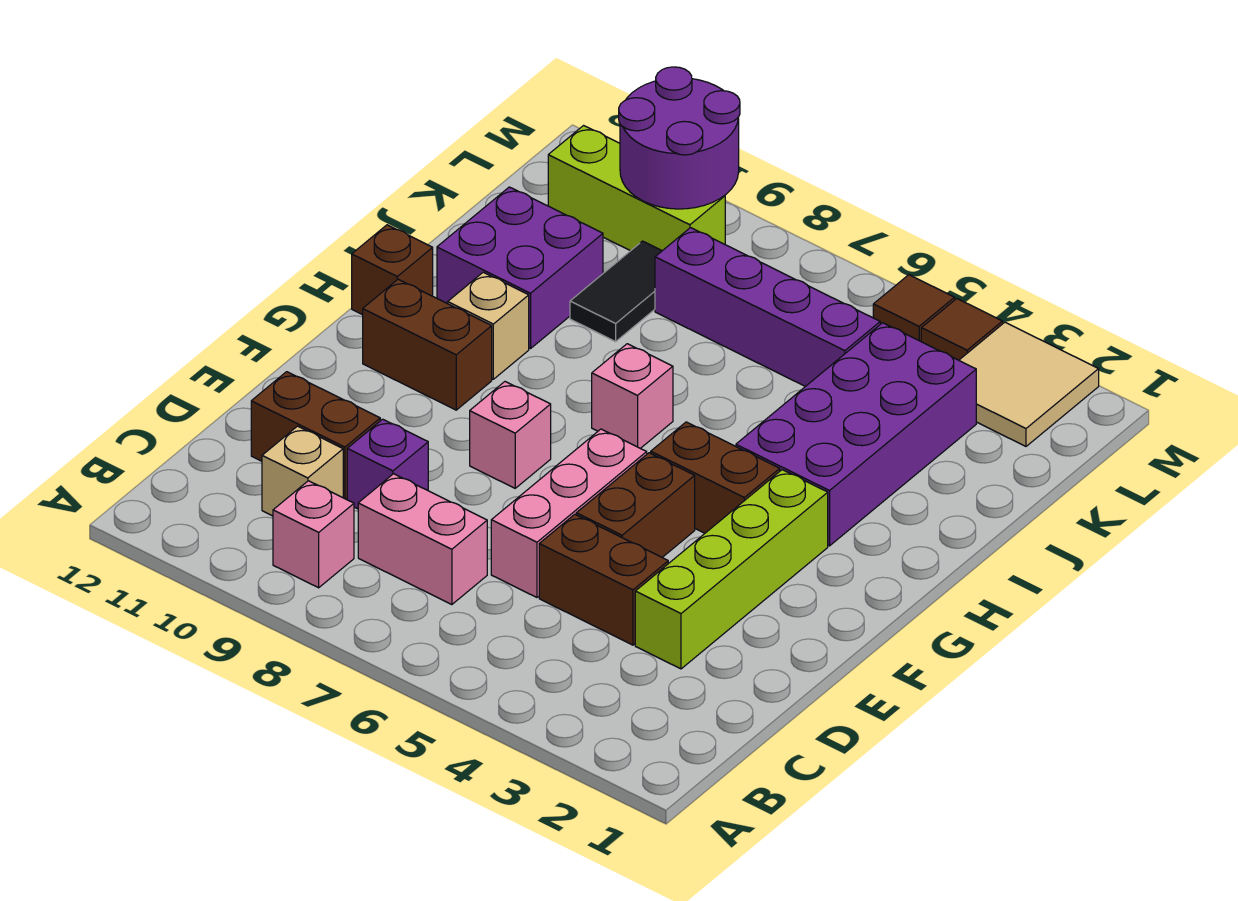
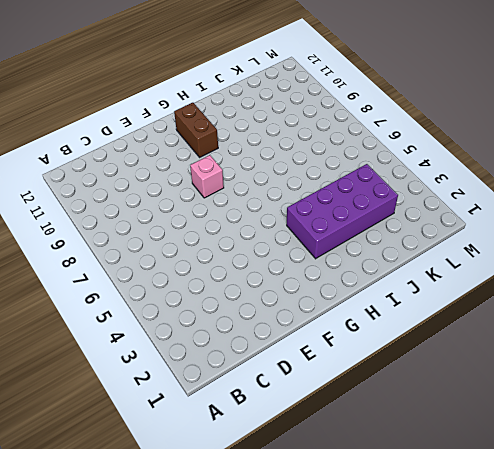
none -> pink brick B9 level 1
none -> pink brick C7:C8 level 1
none -> tan brick C10 level 1

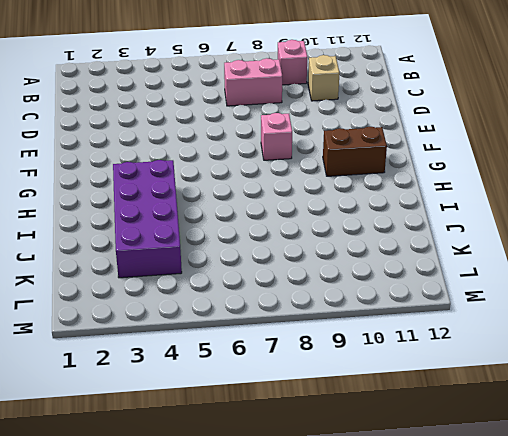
none -> lime brick D3:G3 level 1
none -> brown brick D4:D5 level 1
none -> pink brick D6:F6 level 1

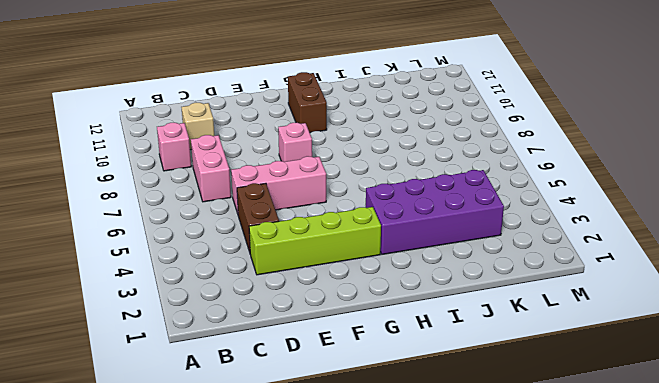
none -> purple brick D9 level 1
none -> brown brick D10:D11 level 1
none -> brown brick E5:F5 level 1

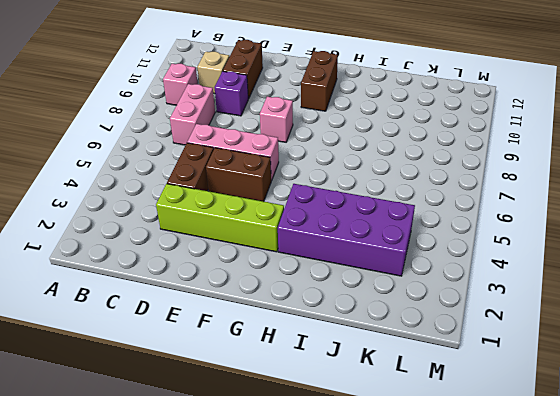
none -> brown brick G4:G5 level 1
none -> pink brick H7 level 1
none -> tan brick H10 level 1

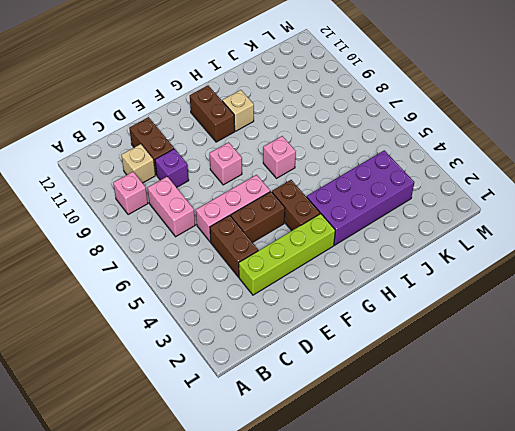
none -> brown brick H12 level 1
none -> purple brick I10:J11 level 1
none -> black tile J9:K9 level 1

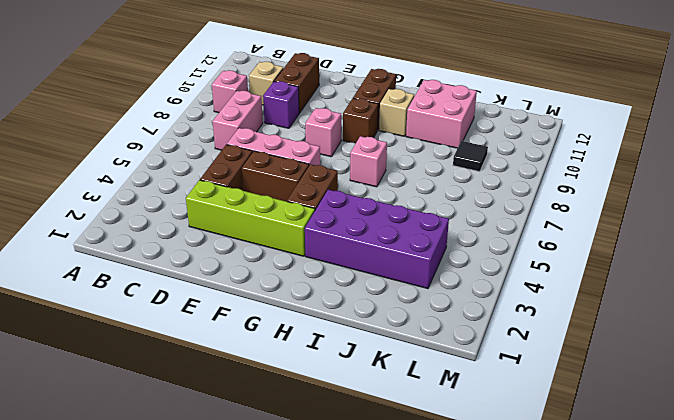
brown brick G9 level 1 -> brown brick H12 level 1
pink brick I10:J11 level 1 -> purple brick I10:J11 level 1
black tile K9 level 1 -> black tile J9:K9 level 1
none -> purple brick K5:K8 level 1
none -> tan tile L2:M3 level 1
none -> lime brick L9:L11 level 1

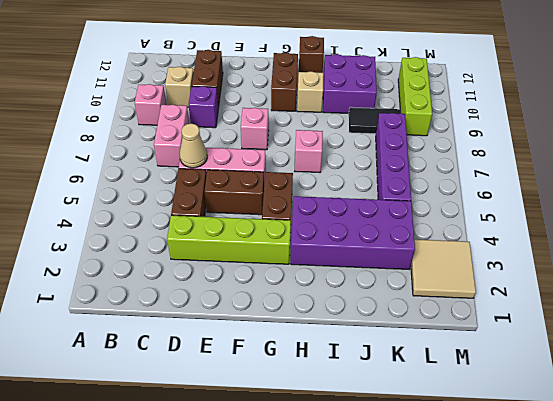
tan cone D6 level 2 -> none
none -> brown tile M4 level 1
none -> brown tile M5 level 1
none -> purple round brick L9:M10 level 2

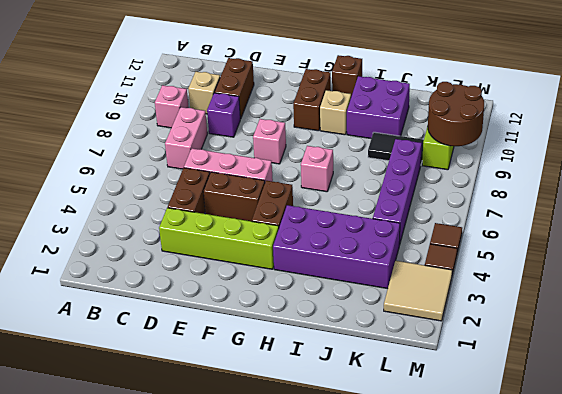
brown round brick L9:M10 level 2 -> purple round brick L9:M10 level 2

